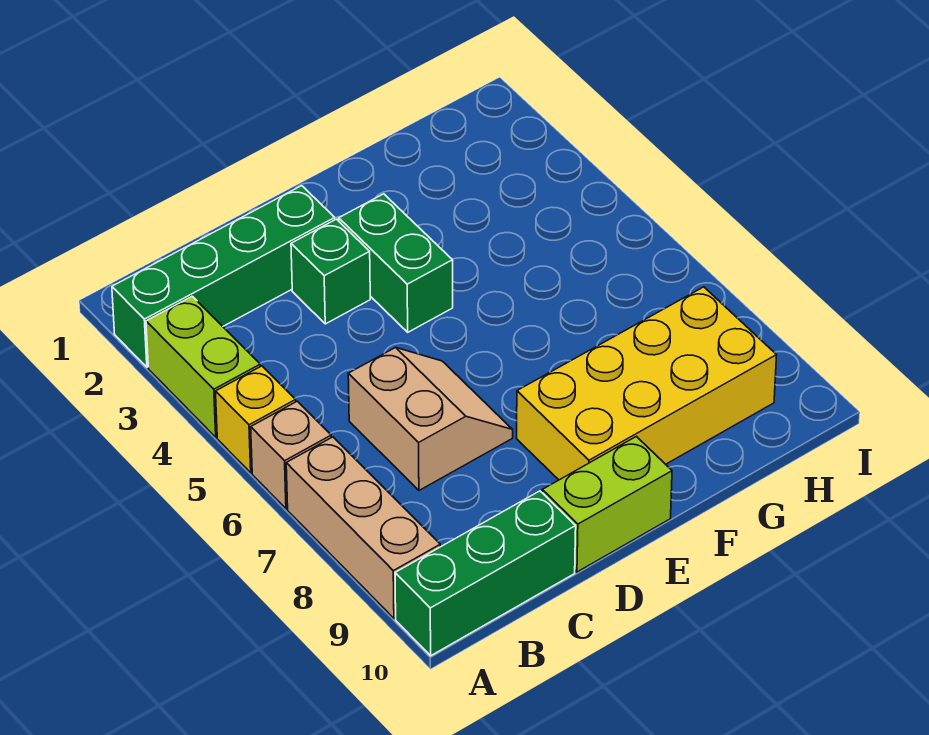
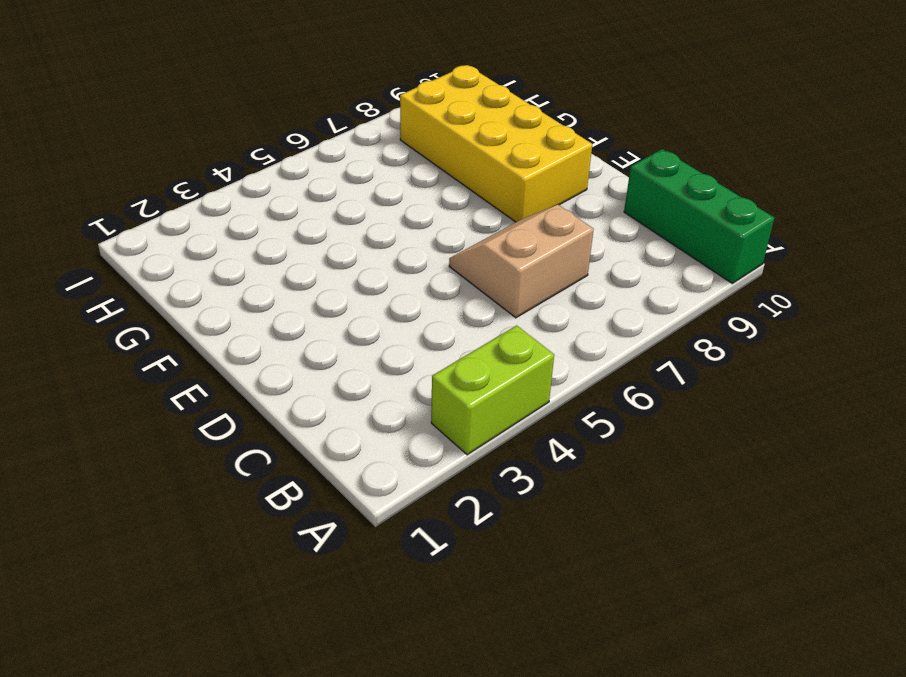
none -> green brick A2:D2 level 1
none -> yellow brick A5 level 1

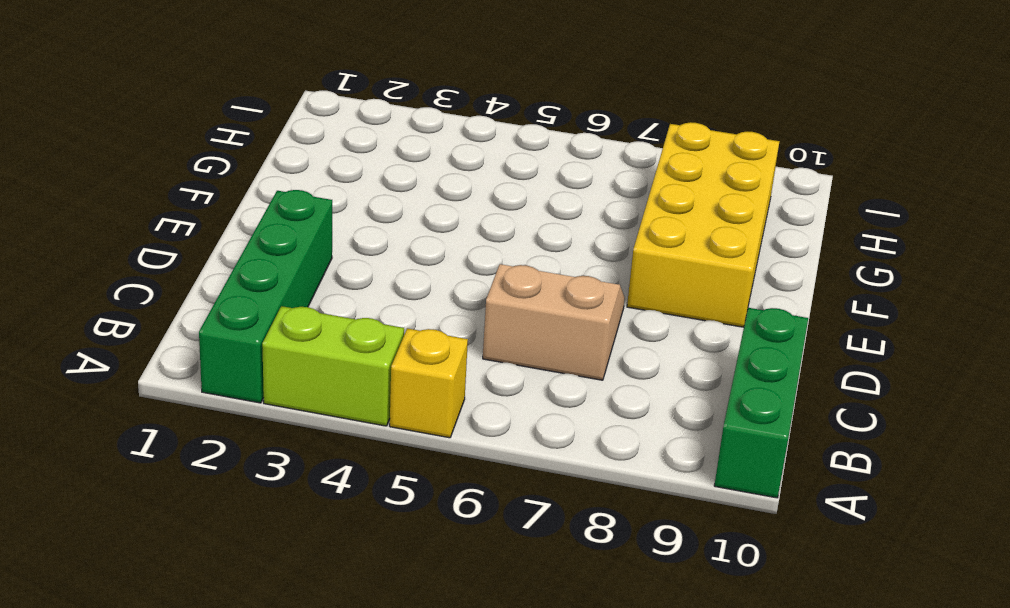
none -> tan brick A6 level 1
none -> tan brick A7:A9 level 1

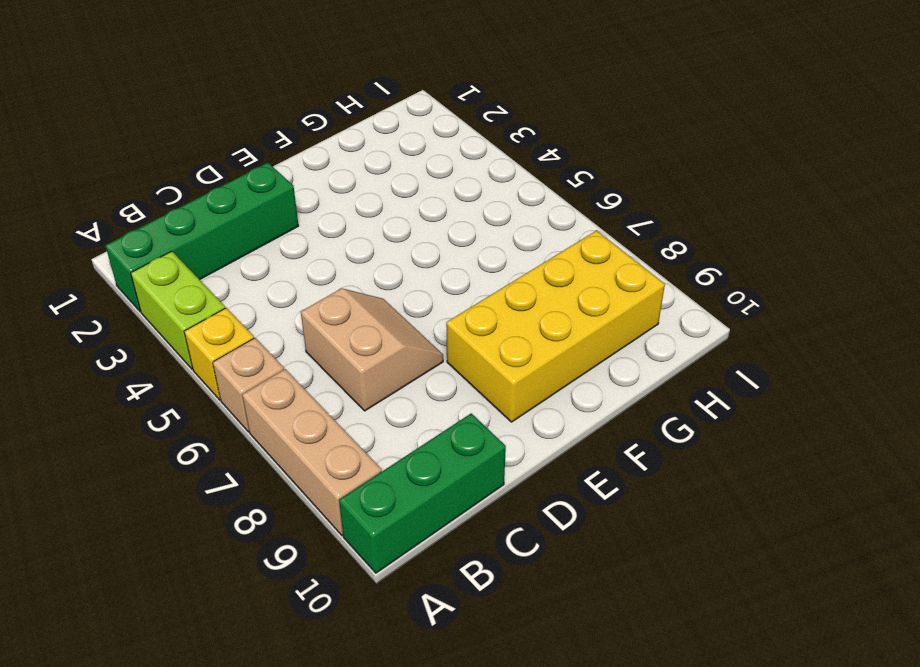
none -> green brick D3 level 1
none -> lime brick D10:E10 level 1

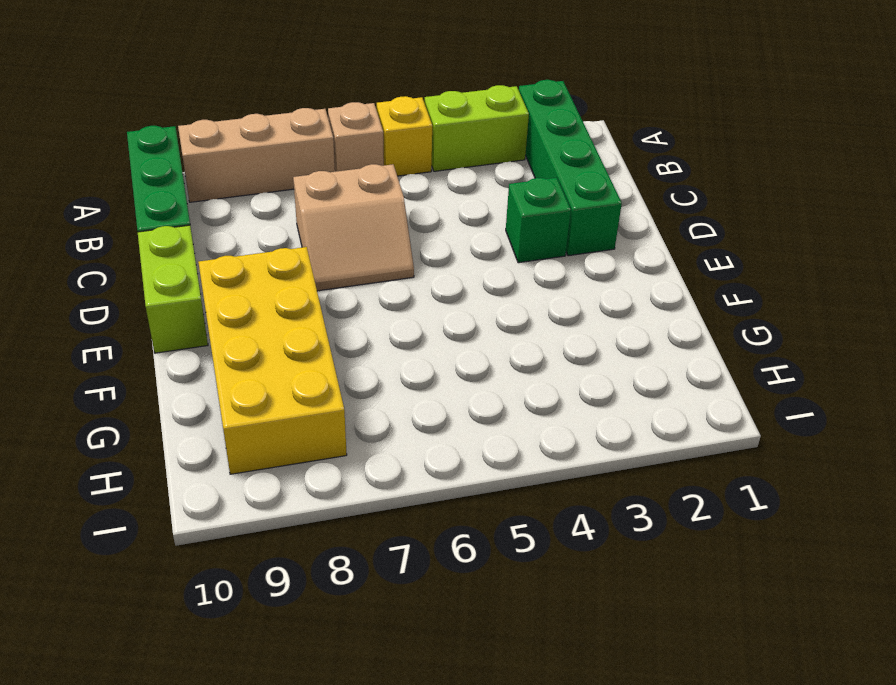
none -> green brick E3:E4 level 1

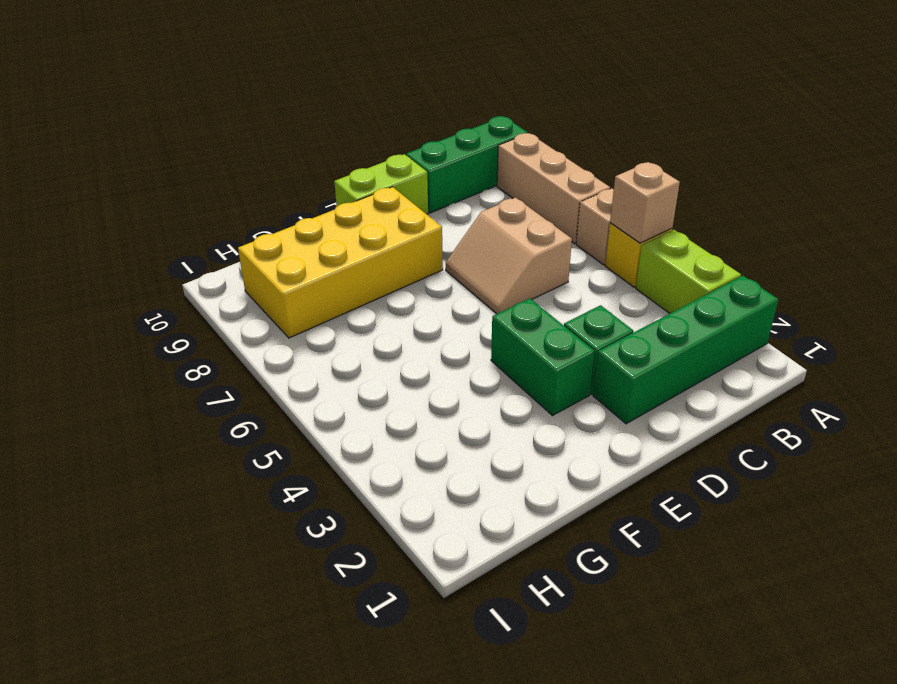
tan brick A5 level 2 -> none

